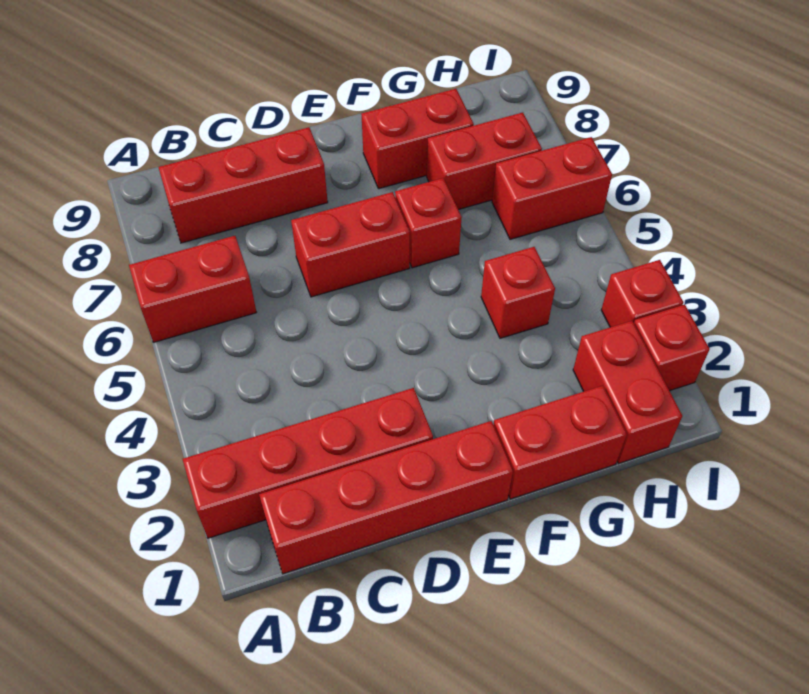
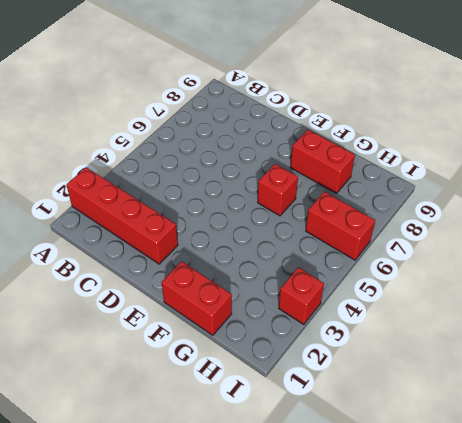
none -> red brick A6:B6 level 1
none -> red brick B1:E1 level 1
none -> red brick B8:D8 level 1

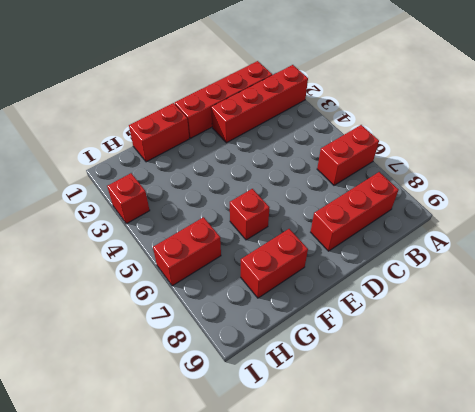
none -> red brick D6:E6 level 1
none -> red brick G4 level 1
none -> red brick G7:H7 level 1

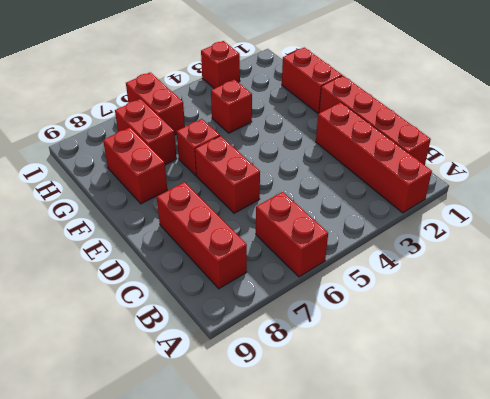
none -> red brick H1:H2 level 1
none -> red brick I2 level 1

